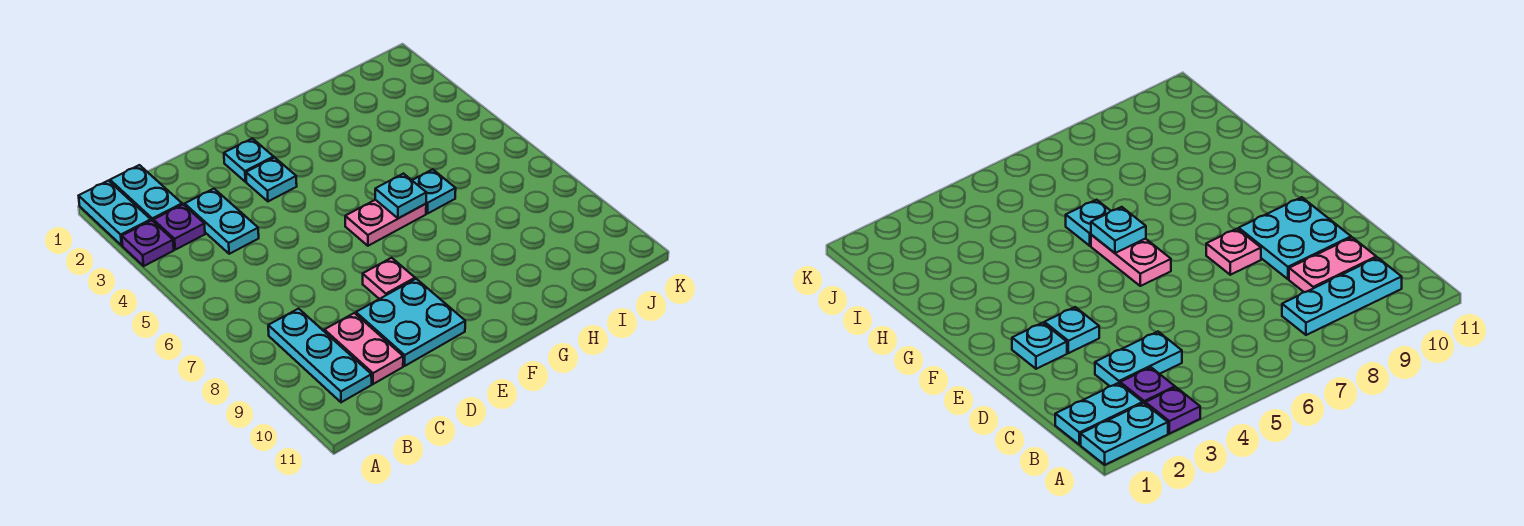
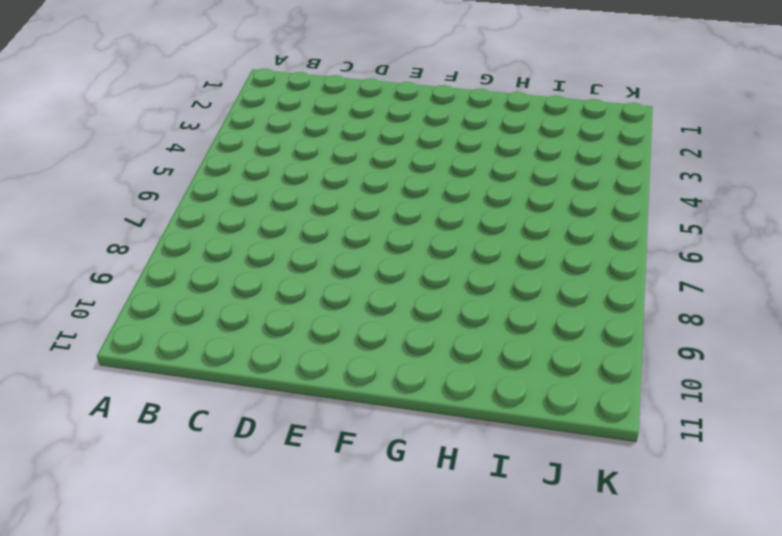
none -> cyan plate A1:A2 level 1
none -> purple plate A3 level 1
none -> cyan plate B1:B2 level 1

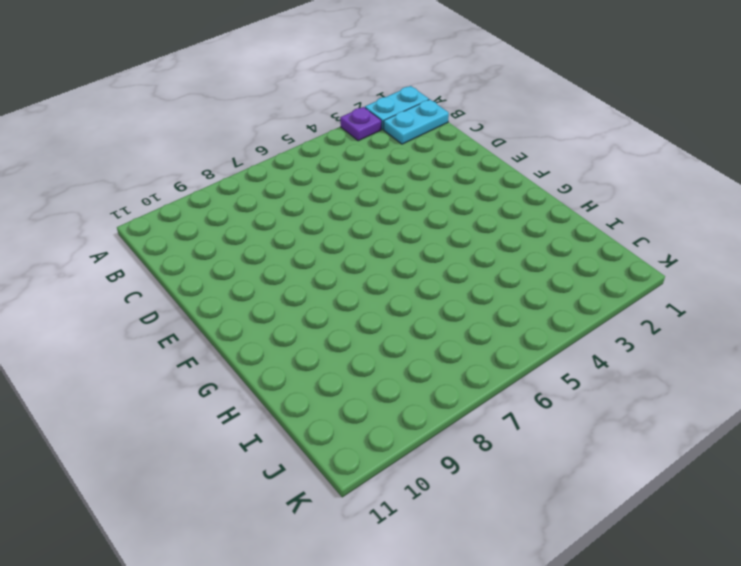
none -> purple plate B3 level 1
none -> cyan plate B8:B10 level 1
none -> cyan plate C3:C4 level 1

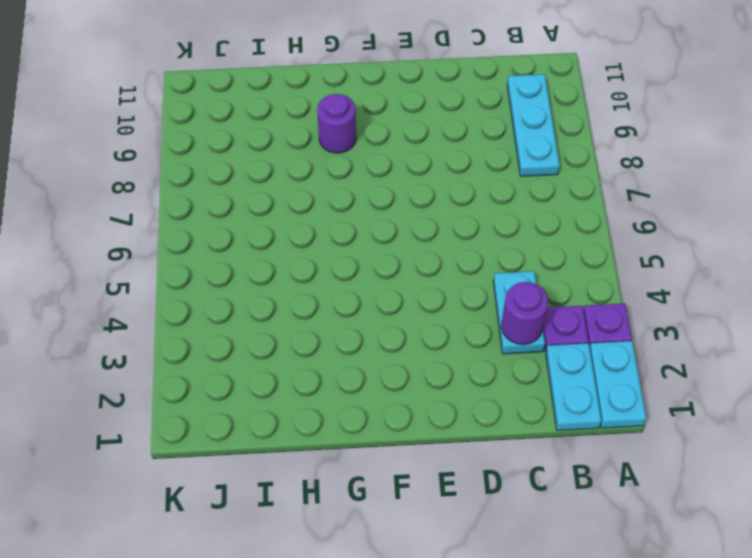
purple round brick C3 level 2 -> none
purple round brick G9 level 1 -> none
none -> pink plate C9:C10 level 1
none -> cyan plate D9:E10 level 1
none -> cyan plate E2 level 1

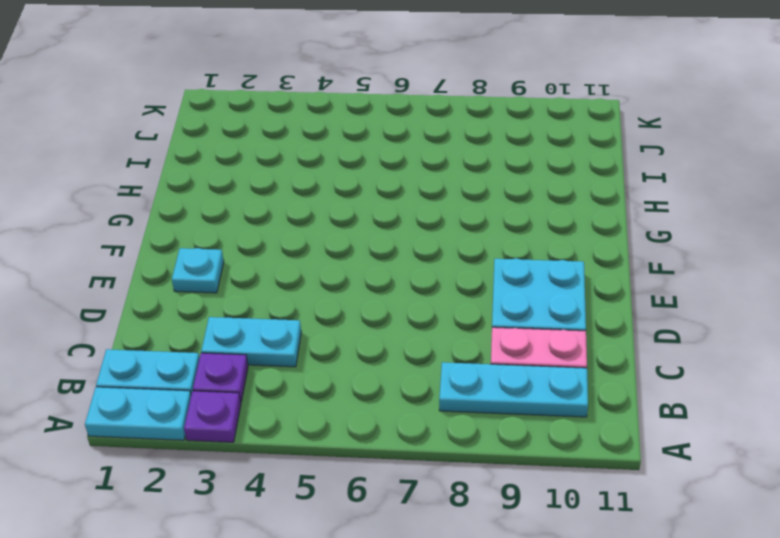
none -> cyan plate E3 level 1
none -> pink plate E8 level 1
none -> pink plate F6:G6 level 1

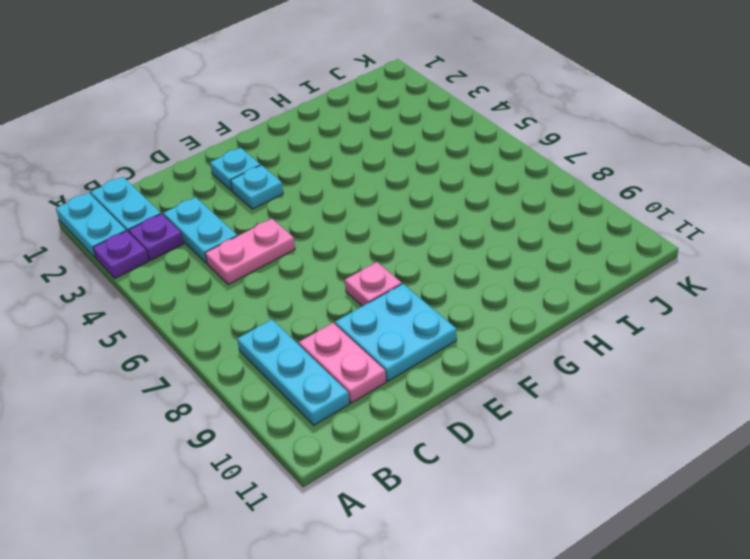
pink plate C5:D5 level 1 -> pink plate F6:G6 level 1
none -> cyan plate H6 level 1
none -> cyan plate G6 level 2

